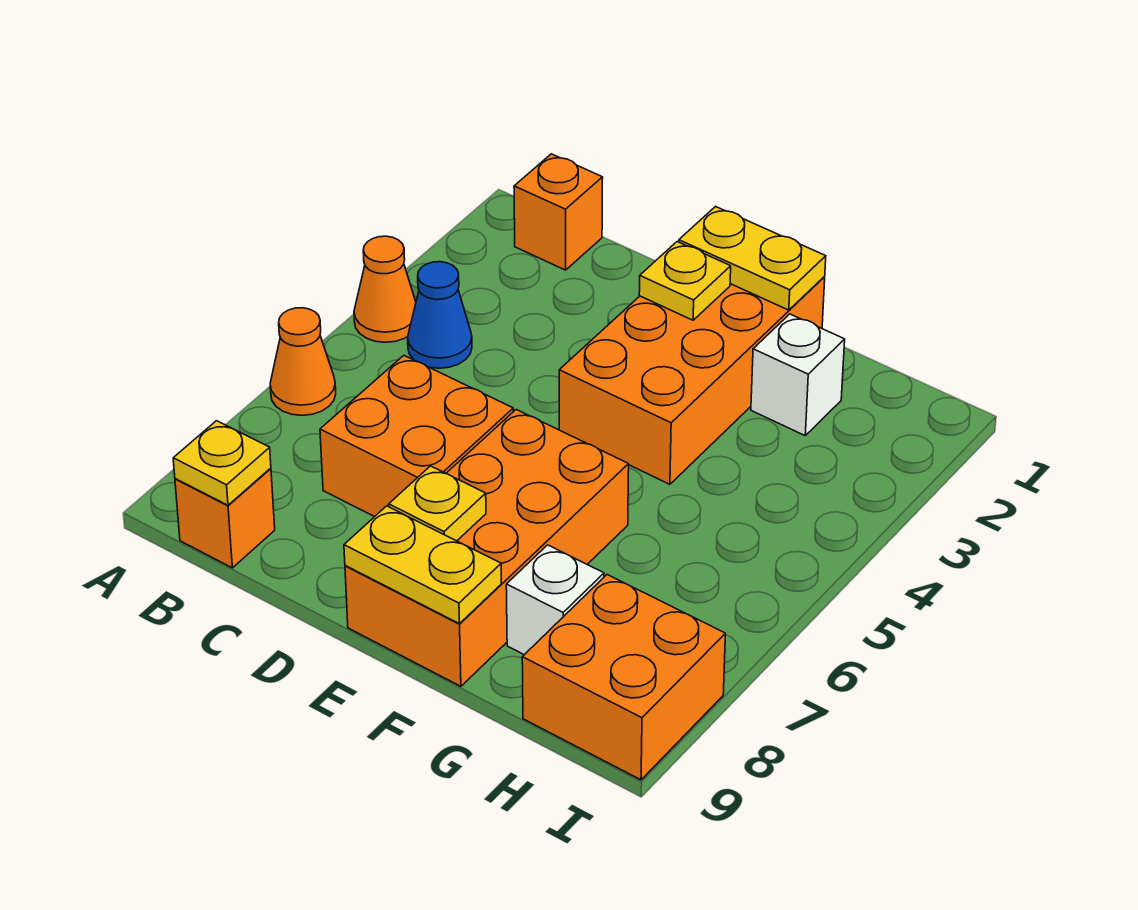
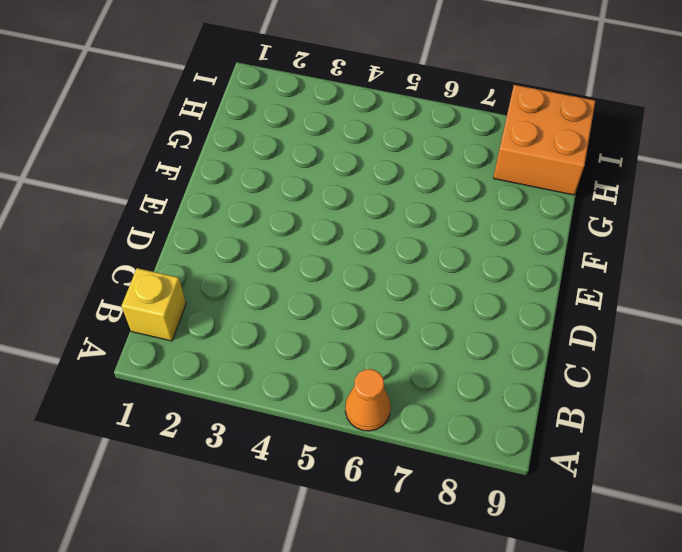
yellow brick B1 level 1 -> orange brick B1 level 1
none -> orange cone A4 level 1
none -> blue cone B4 level 1
none -> orange brick B9 level 1

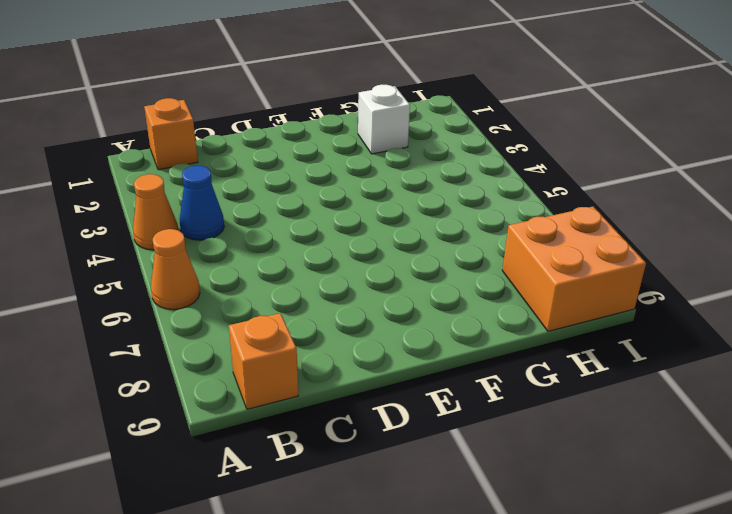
none -> orange brick C6:D7 level 1
none -> orange brick E1:F4 level 1
none -> orange brick E6:F9 level 1

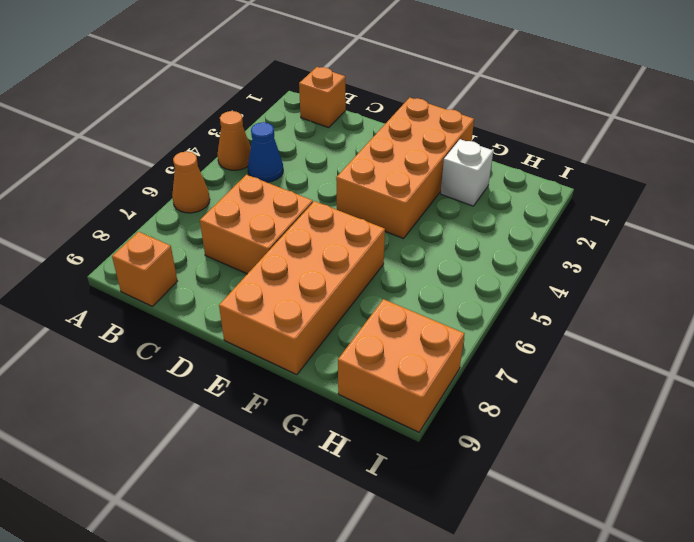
none -> white brick G8 level 1
none -> yellow plate B9 level 2
none -> yellow plate E1:F1 level 2

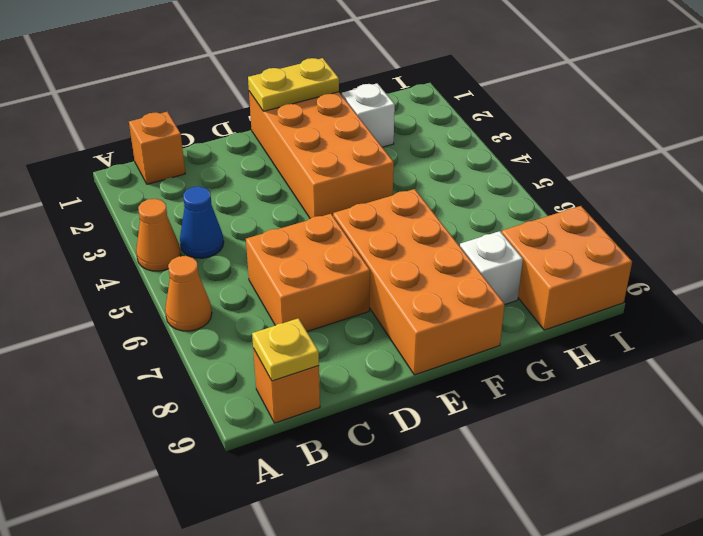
none -> yellow plate E2 level 2
none -> yellow plate E8 level 2
none -> yellow plate E9:F9 level 2

